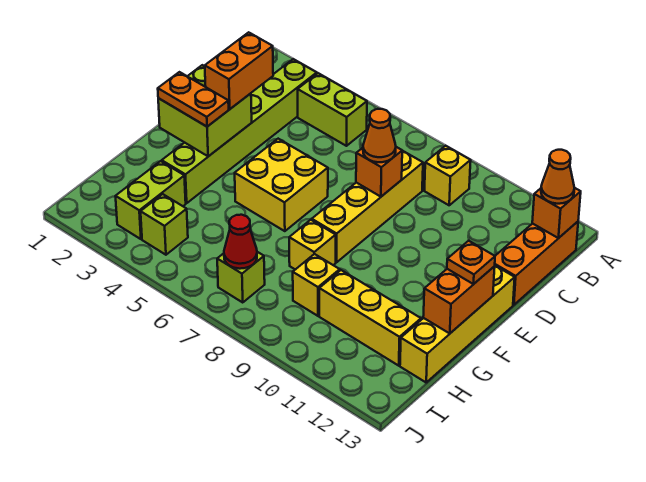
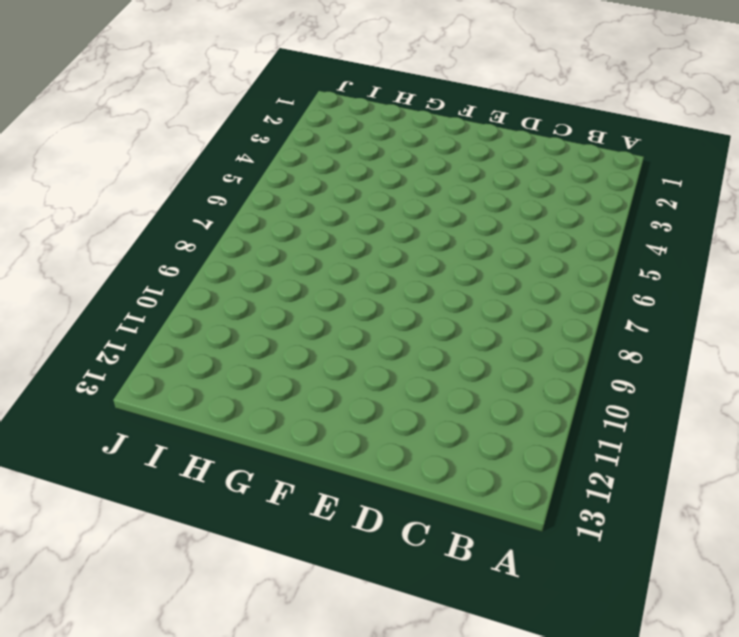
none -> lime brick B3:G3 level 1
none -> lime brick B4:B5 level 1
none -> yellow brick B9 level 1

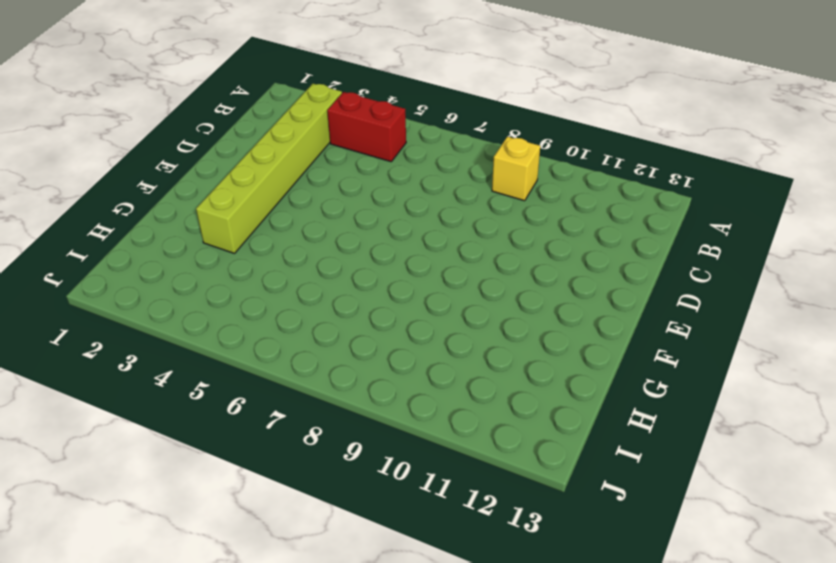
red brick B4:B5 level 1 -> lime brick B4:B5 level 1
none -> orange brick B13:D13 level 1
none -> yellow brick C8:F8 level 1
none -> yellow brick E5:F6 level 1

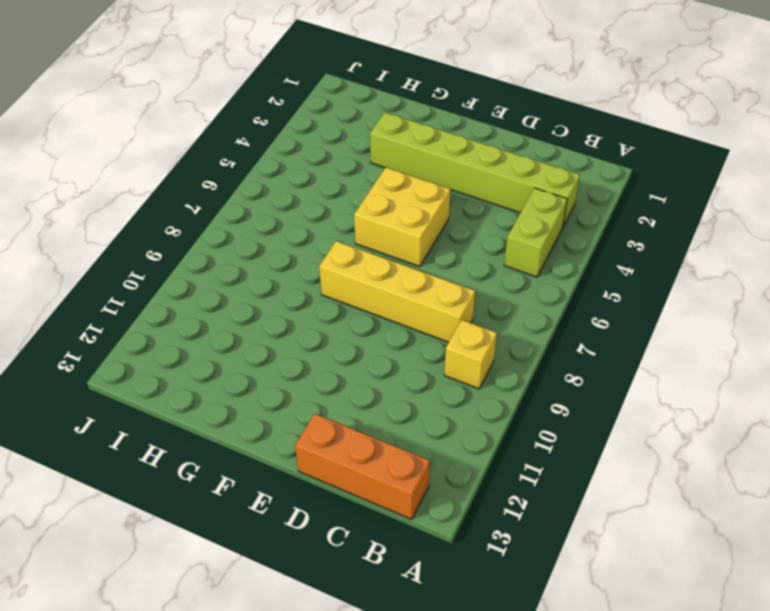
none -> yellow brick E13:H13 level 1
none -> yellow brick G8 level 1
none -> lime brick H3:I3 level 1

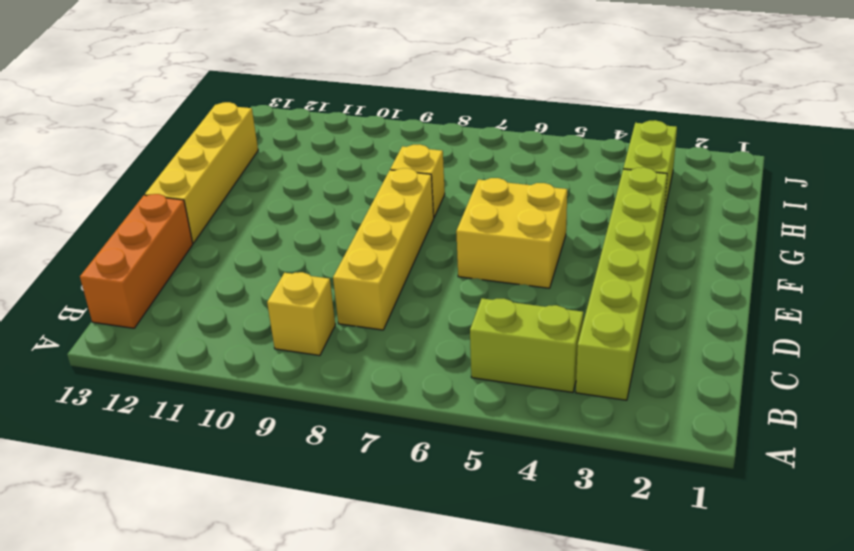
none -> yellow brick H9 level 1
none -> yellow brick H10:H12 level 1
none -> lime brick I4 level 1

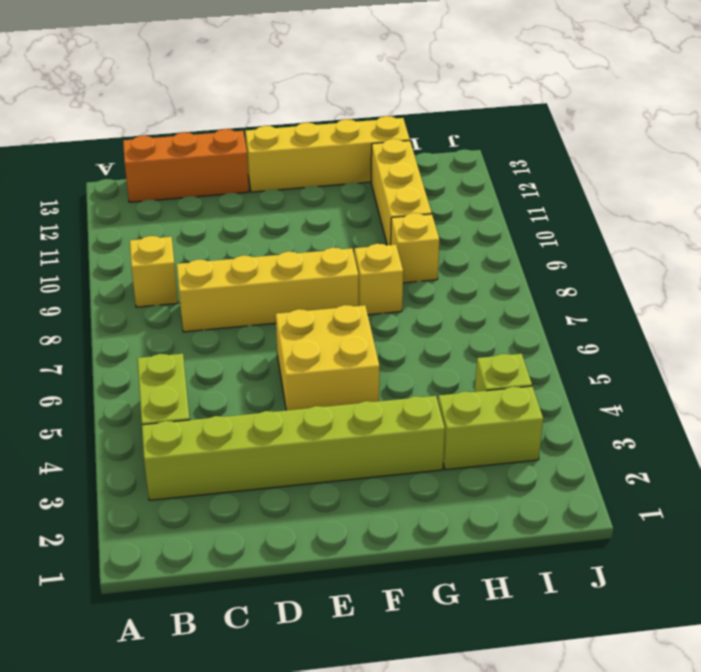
none -> lime brick I7 level 1
none -> orange brick B13 level 2
none -> orange brick D8 level 2

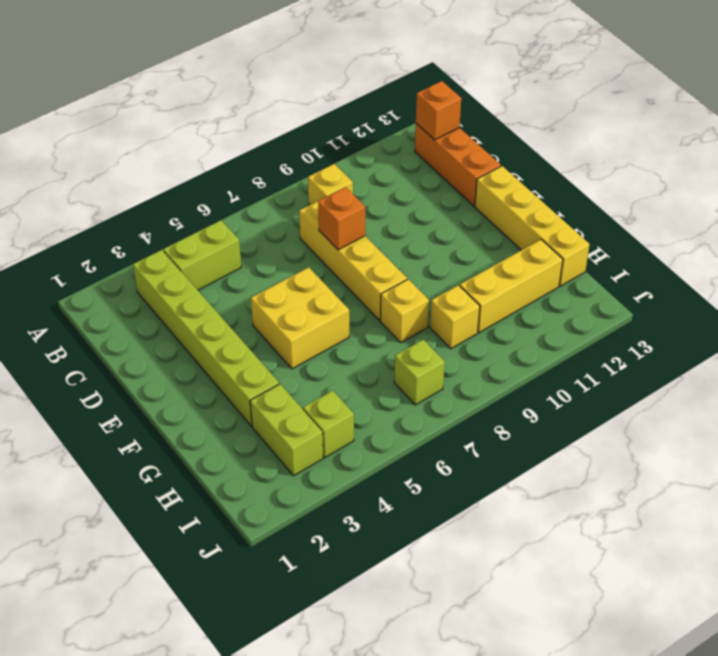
none -> lime brick E2:F3 level 2
none -> orange brick F13:G13 level 2
none -> red cone I7 level 2

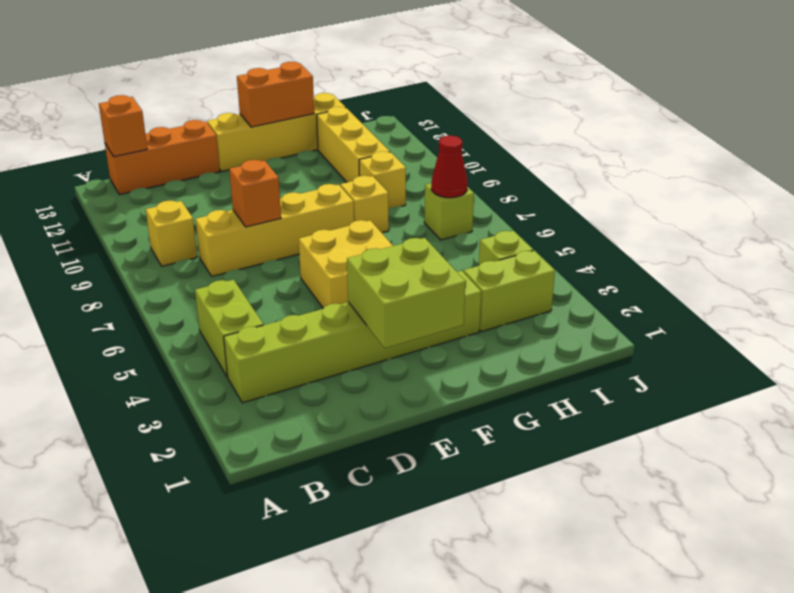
none -> orange cone B13 level 3
none -> orange brick D3:E3 level 3
none -> orange cone D8 level 3

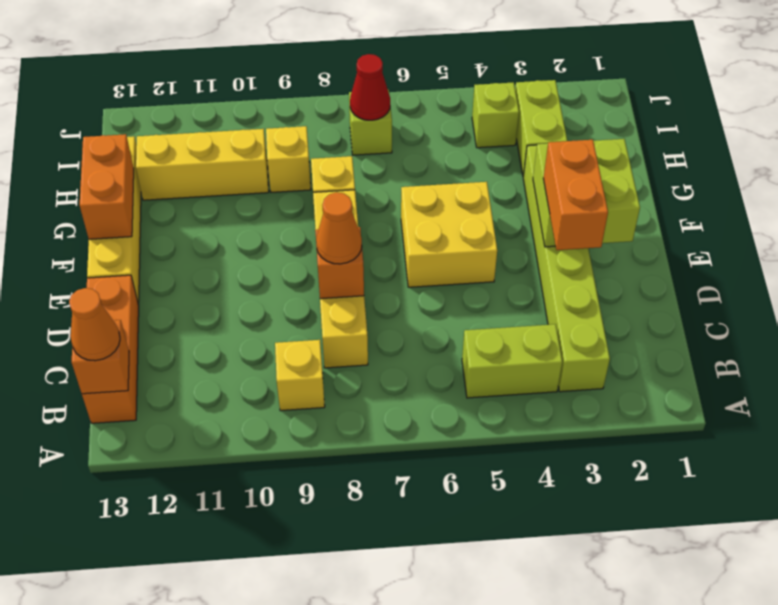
none -> orange plate F2:F3 level 3
none -> orange plate F13 level 3

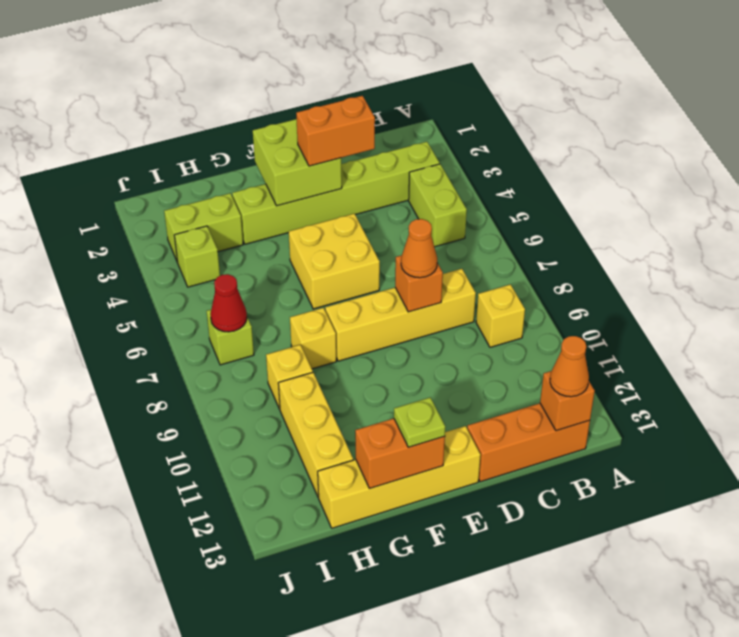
lime plate F13 level 3 -> orange plate F13 level 3
none -> orange plate F2:F3 level 3

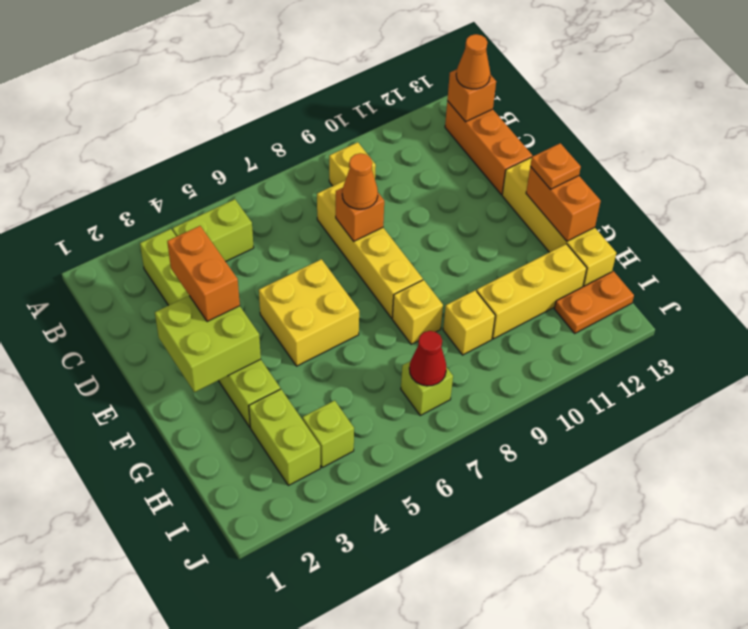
orange plate I12:I13 level 1 -> orange plate F2:F3 level 3

